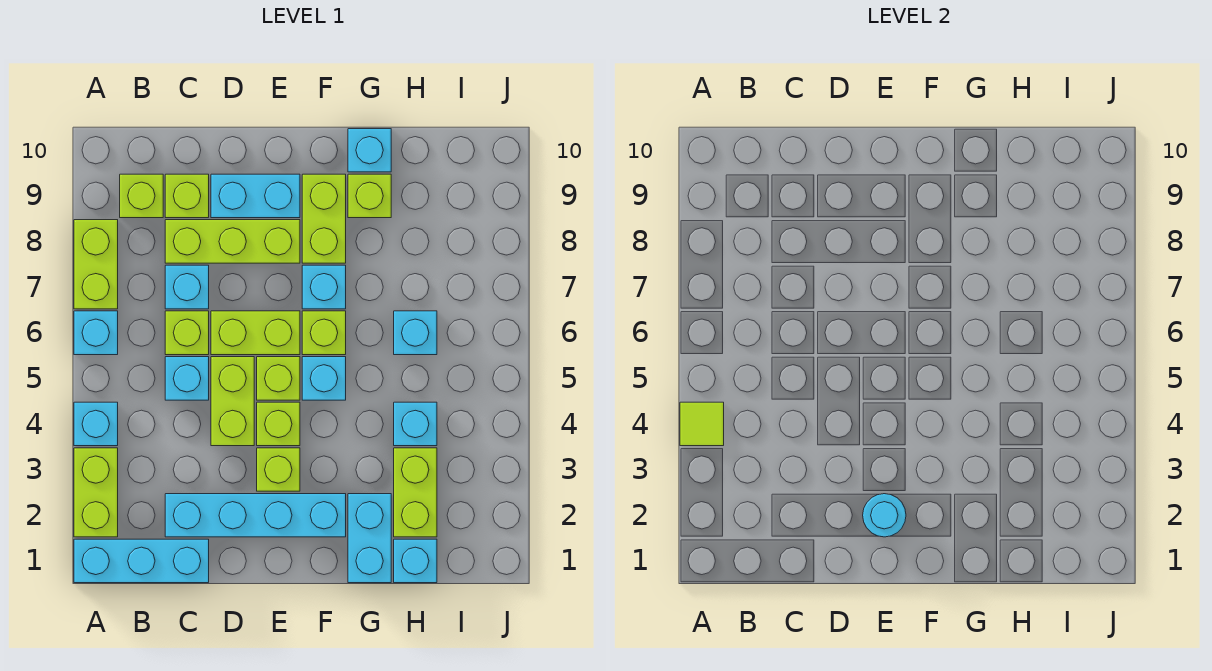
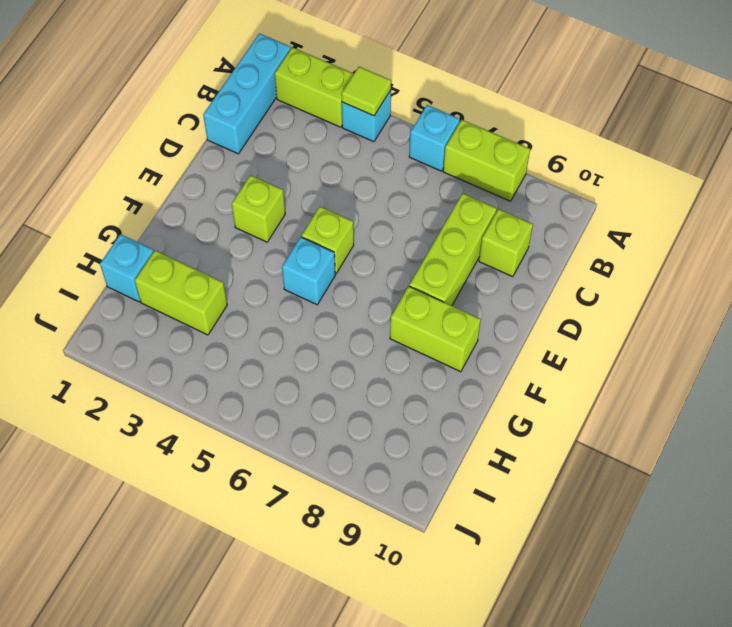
none -> lime brick B9 level 1
none -> cyan brick C2:F2 level 1
none -> cyan brick C5 level 1
none -> lime brick C6 level 1

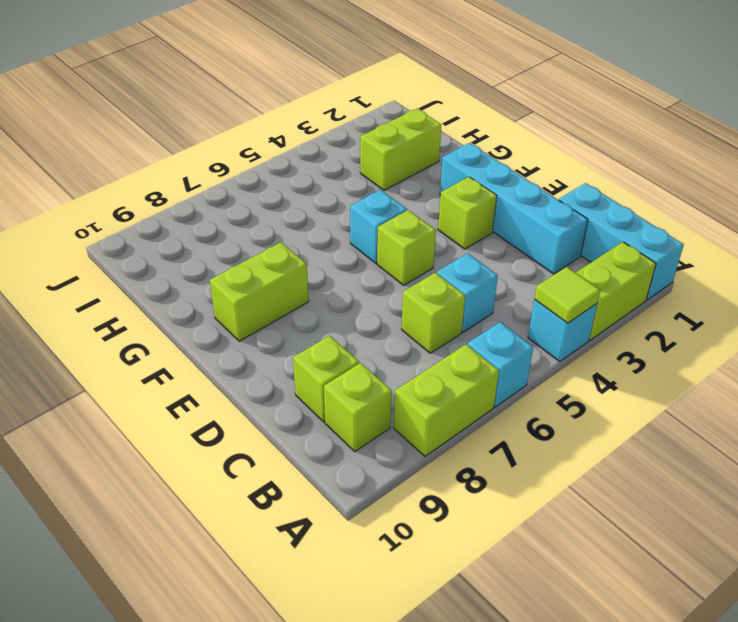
none -> cyan brick C7 level 1
none -> lime brick C8:E8 level 1
none -> lime brick D4:D5 level 1
none -> lime brick D6:E6 level 1

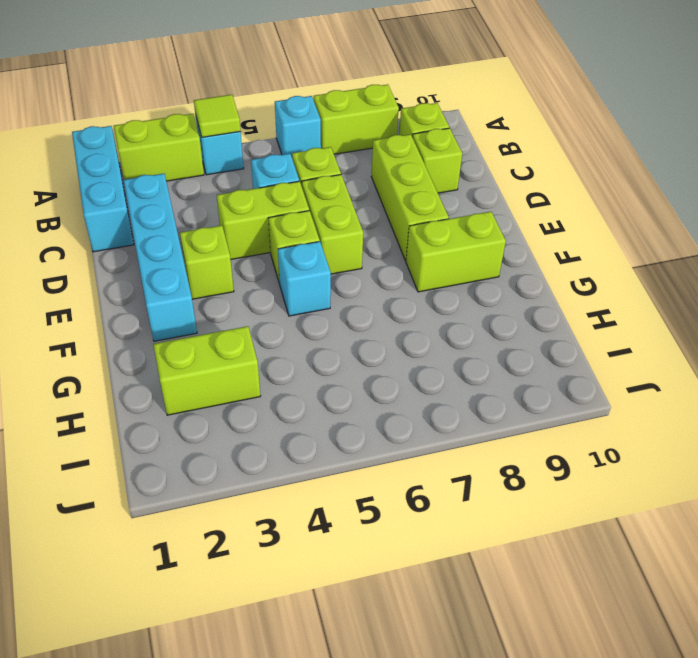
none -> cyan brick C7 level 1
none -> cyan brick D9:E9 level 1
none -> lime brick E4 level 1
none -> lime brick F6 level 1

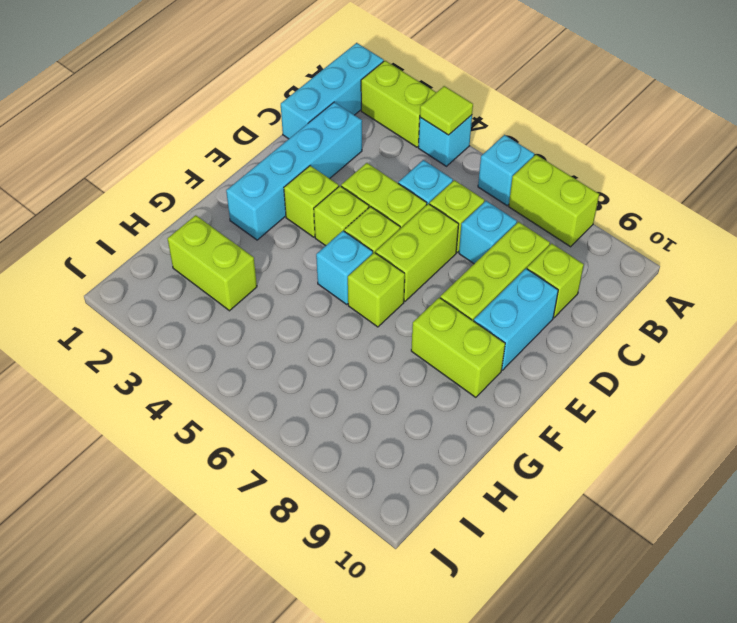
none -> lime brick B9 level 1
none -> cyan brick F7 level 1
none -> cyan brick G1:G2 level 1
none -> lime brick G9 level 1

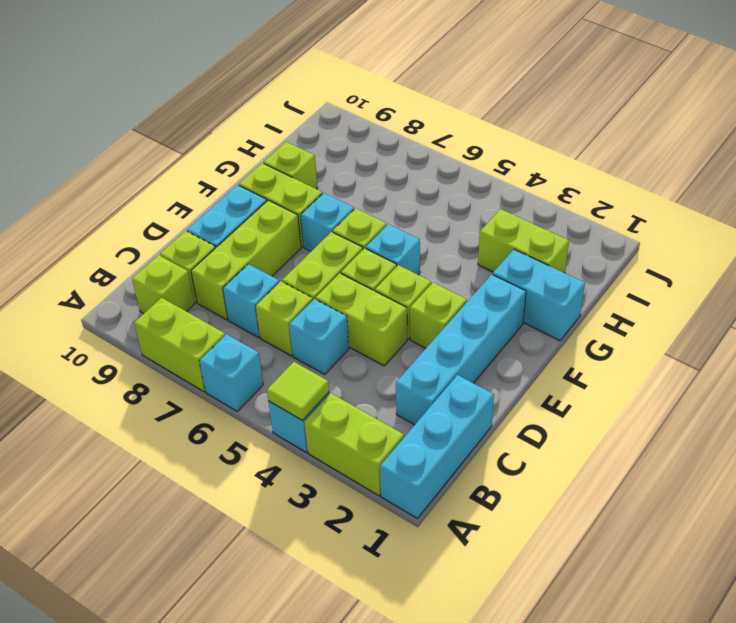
none -> cyan brick G10 level 1
none -> cyan brick H1 level 1
none -> cyan brick H4 level 1
none -> cyan brick H6 level 1

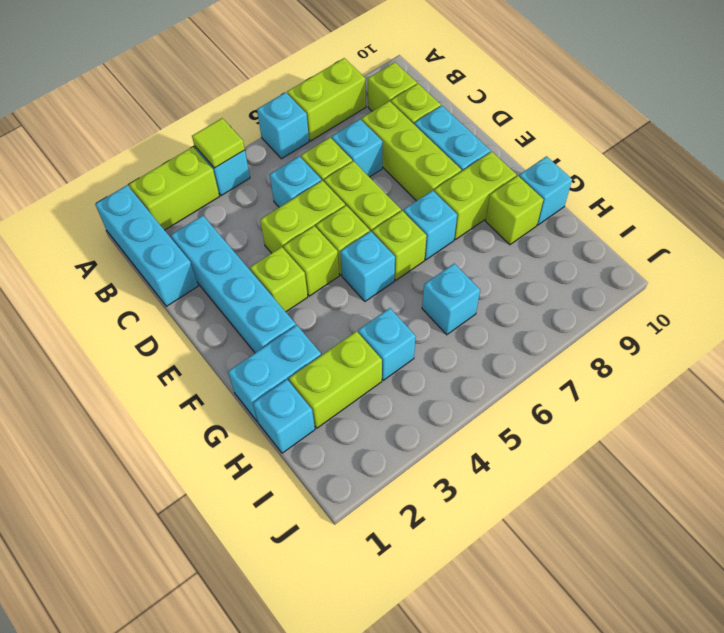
none -> cyan round brick E2 level 2

